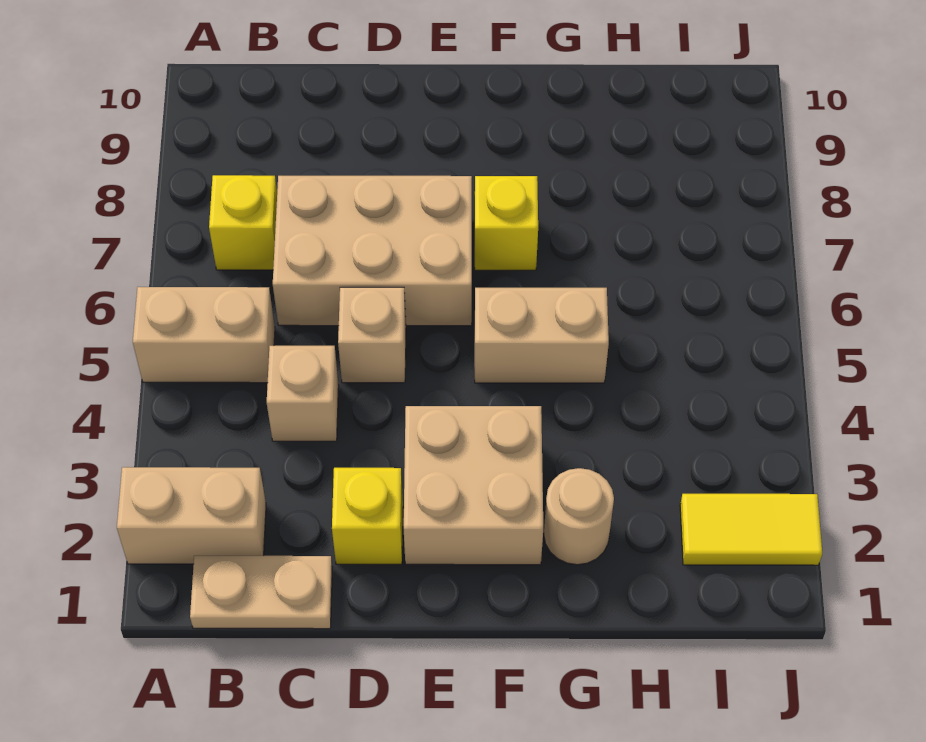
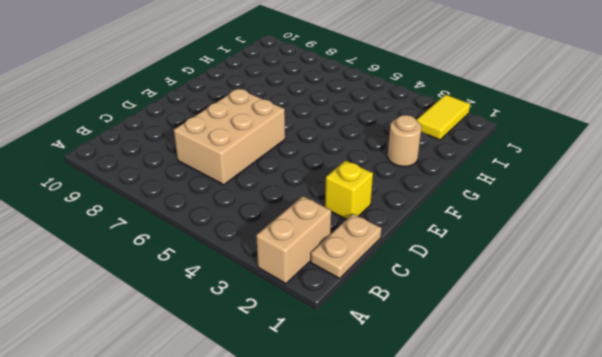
none -> tan brick A5:B5 level 1
none -> yellow brick B7 level 1
none -> tan brick C4 level 1

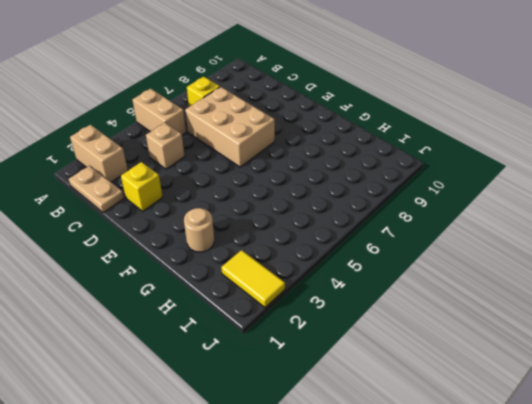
none -> tan brick D5 level 1
none -> tan brick E2:F3 level 1
none -> tan brick F5:G5 level 1

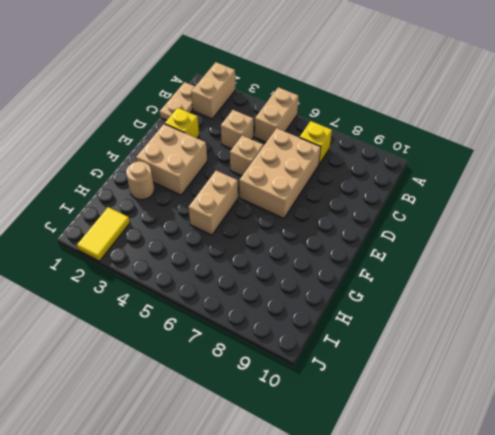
none -> yellow brick F7 level 1

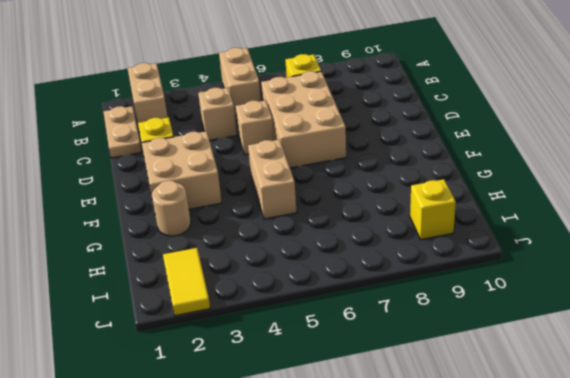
yellow brick I9 level 1 -> yellow brick F7 level 1

